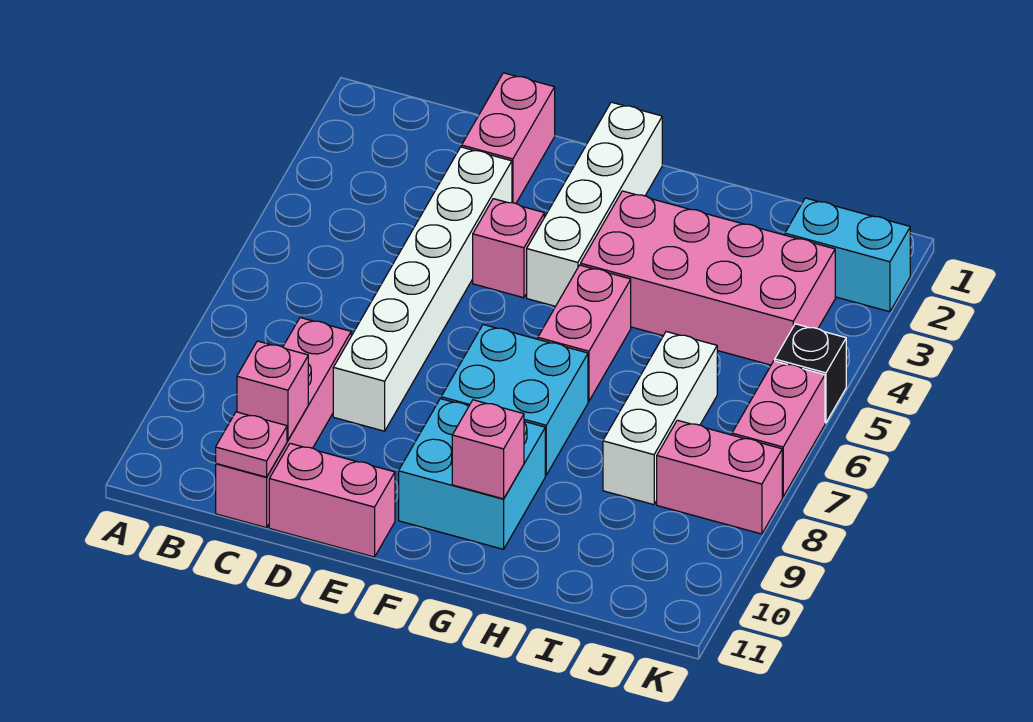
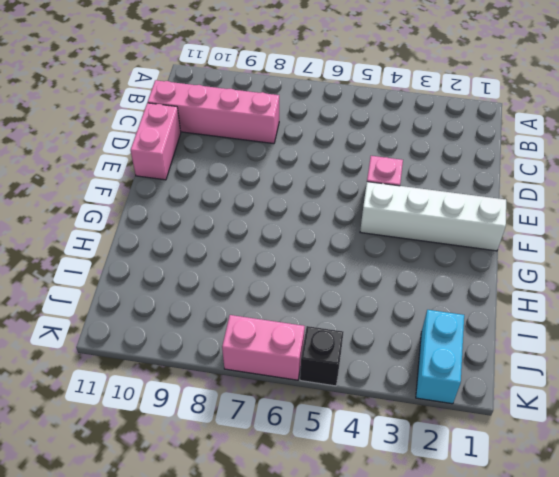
none -> pink brick D1:D2 level 1
none -> white brick D3:D8 level 1
none -> cyan brick F7:G8 level 1

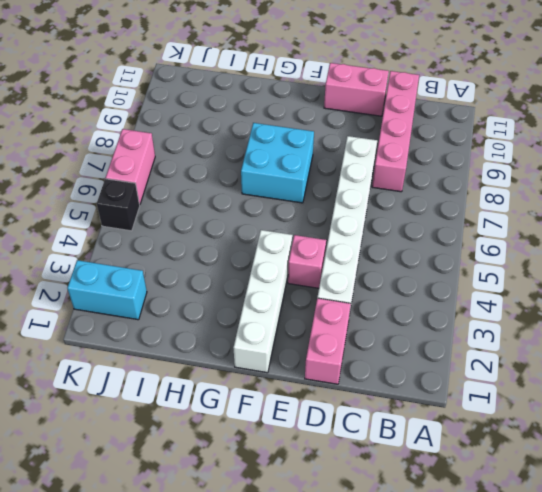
none -> cyan brick F9:G10 level 1
none -> pink brick G3:J4 level 1
none -> pink brick G5:G6 level 1

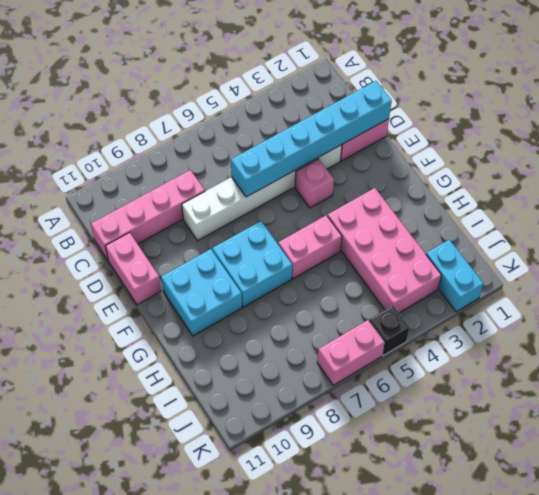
cyan brick D1:D6 level 2 -> none
none -> white brick F1:F4 level 1
none -> white brick I6:I8 level 1
none -> pink brick J8:K8 level 1

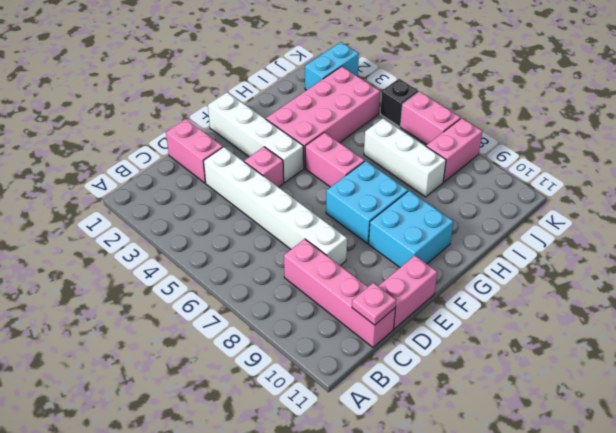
none -> pink brick C10 level 2
none -> pink brick G10 level 2

